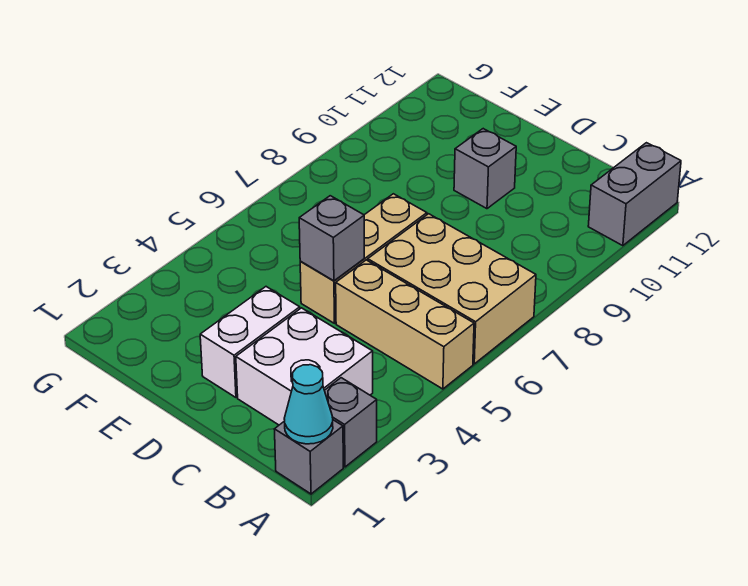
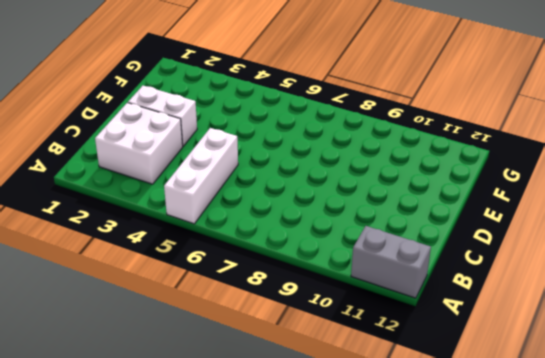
white brick A5:C5 level 1 -> tan brick A5:C5 level 1
none -> grey brick A1 level 1
none -> grey brick A2 level 1

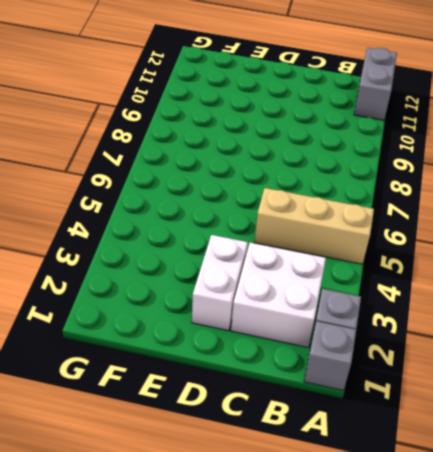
none -> tan brick A6:C7 level 1
none -> tan brick D5:D7 level 1

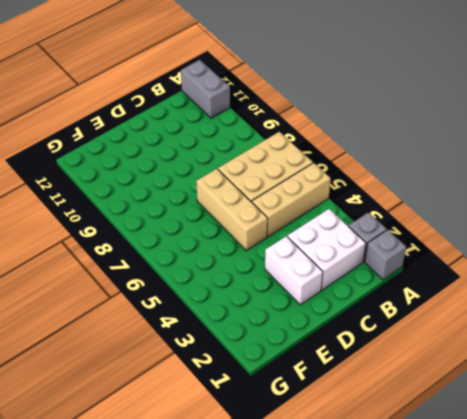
none -> grey brick D10 level 1
none -> cyan cone A1 level 2

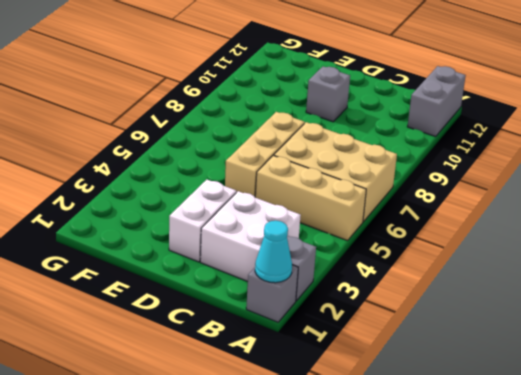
none -> grey brick D5 level 2

